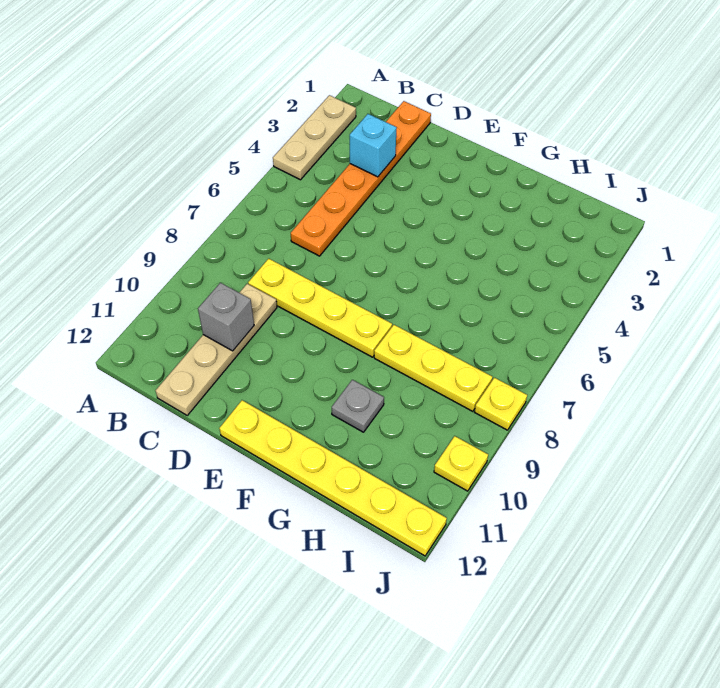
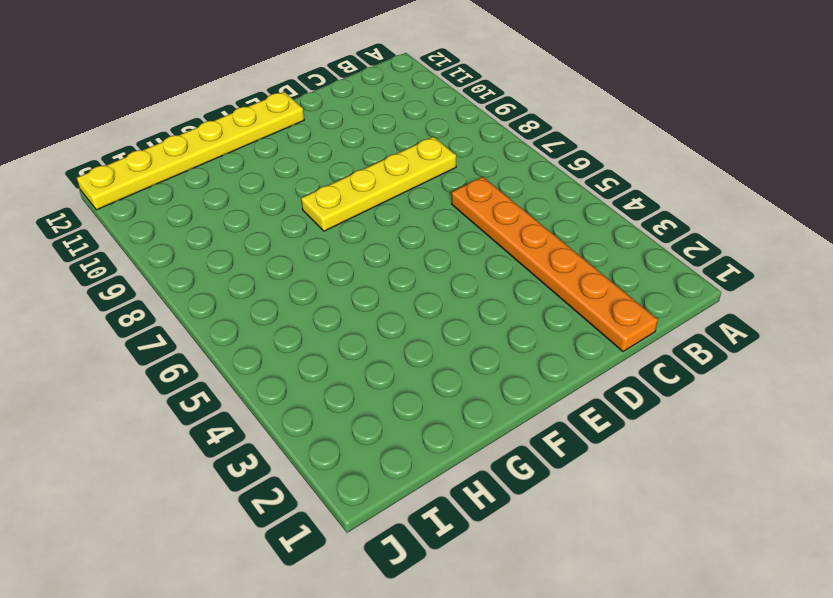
none -> tan plate A2:A4 level 1
none -> tan plate C9:C12 level 1

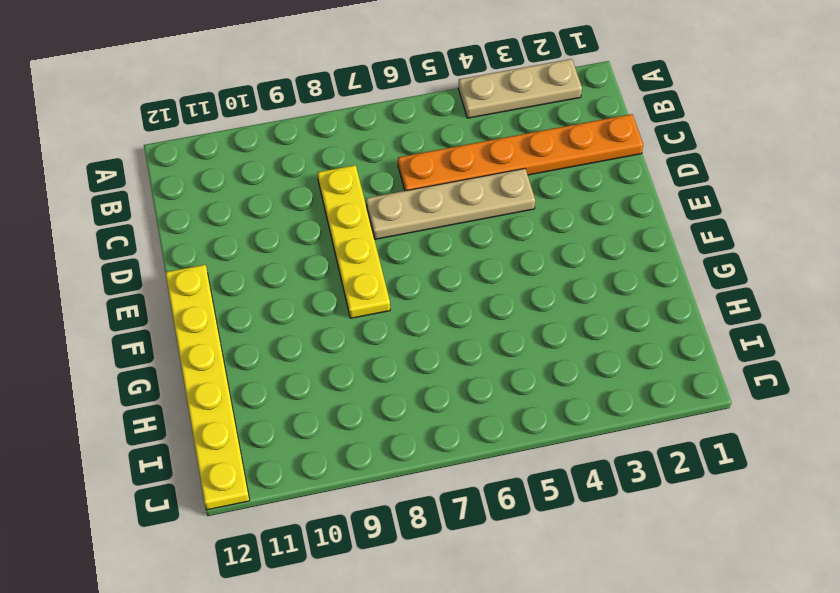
tan plate D4:D7 level 1 -> tan plate C9:C12 level 1
none -> yellow plate G8:I8 level 1
none -> grey plate G10 level 1

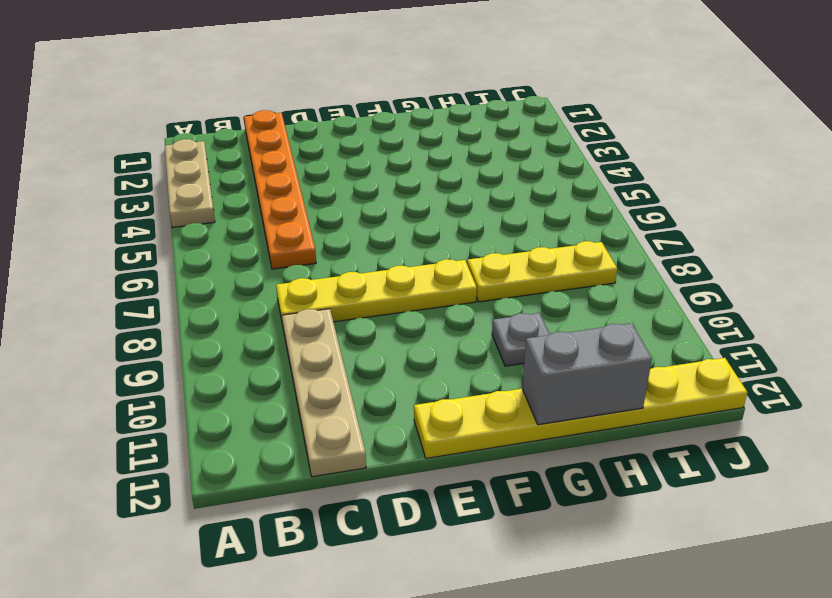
grey brick G12:H12 level 2 -> none
none -> yellow plate J8 level 1
none -> yellow plate J10 level 1

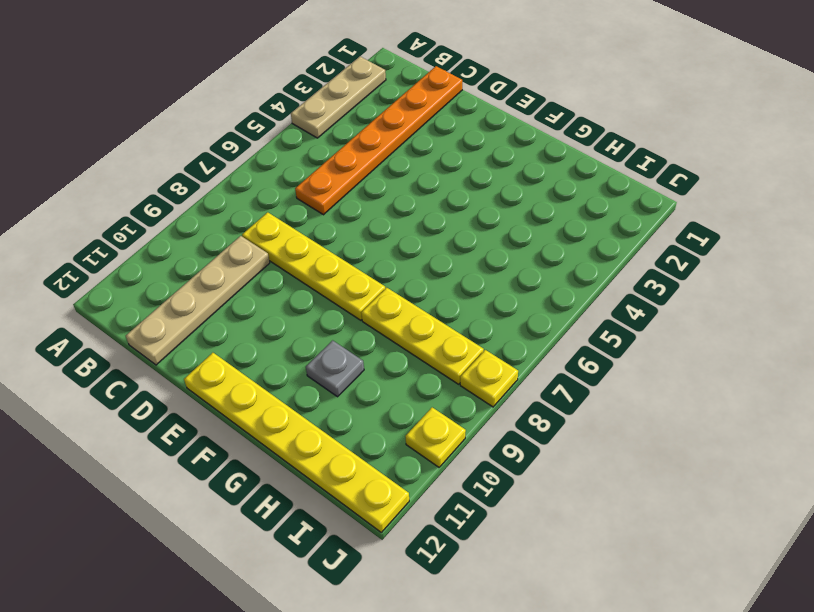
none -> cyan brick C3 level 2
none -> grey brick C10 level 2

